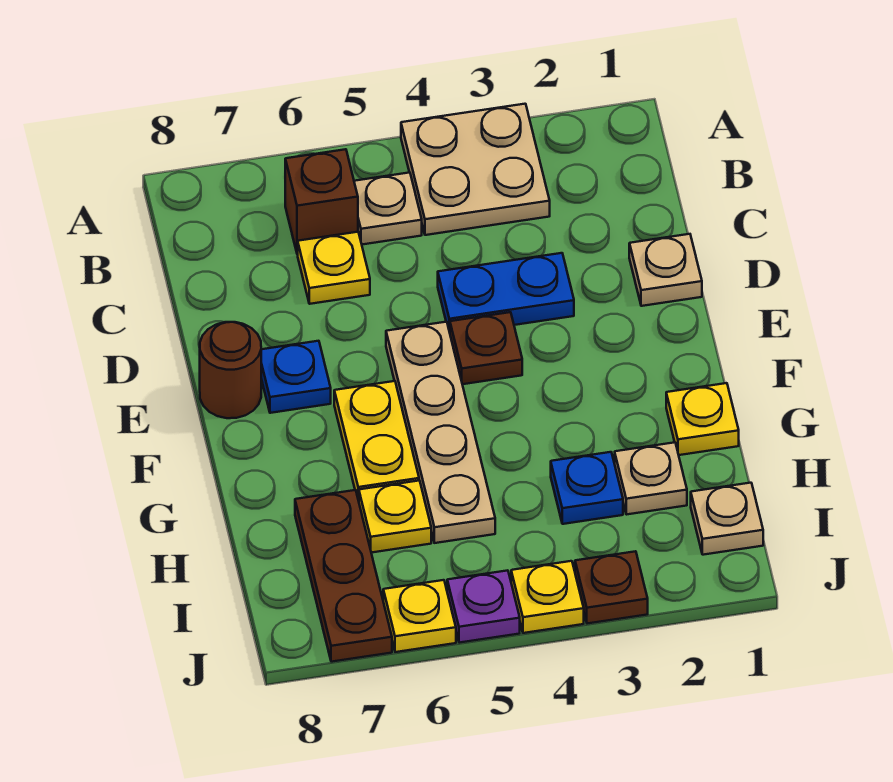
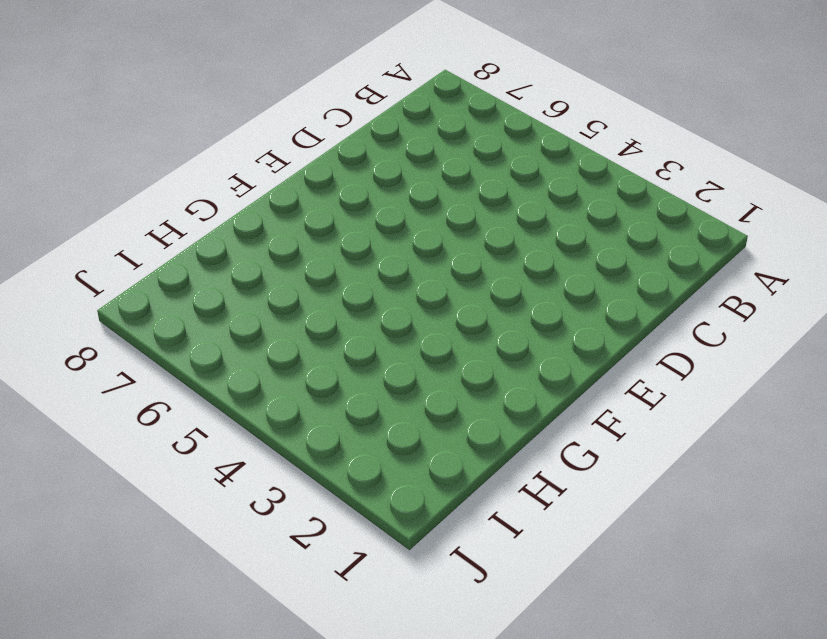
none -> tan plate A3:B4 level 1
none -> tan plate B5 level 1
none -> brown brick B6 level 1

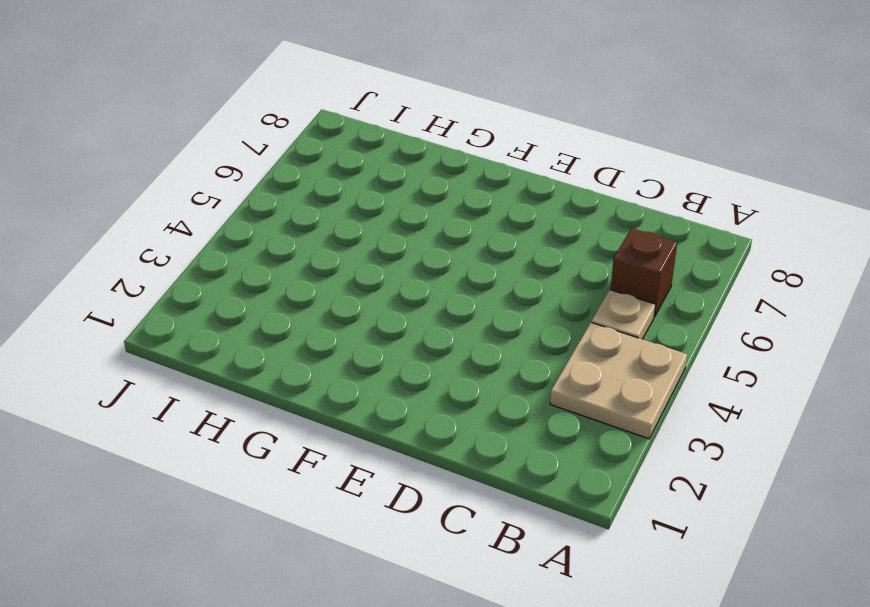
none -> yellow plate C6 level 1
none -> tan plate D1 level 1
none -> blue plate D3:D4 level 1

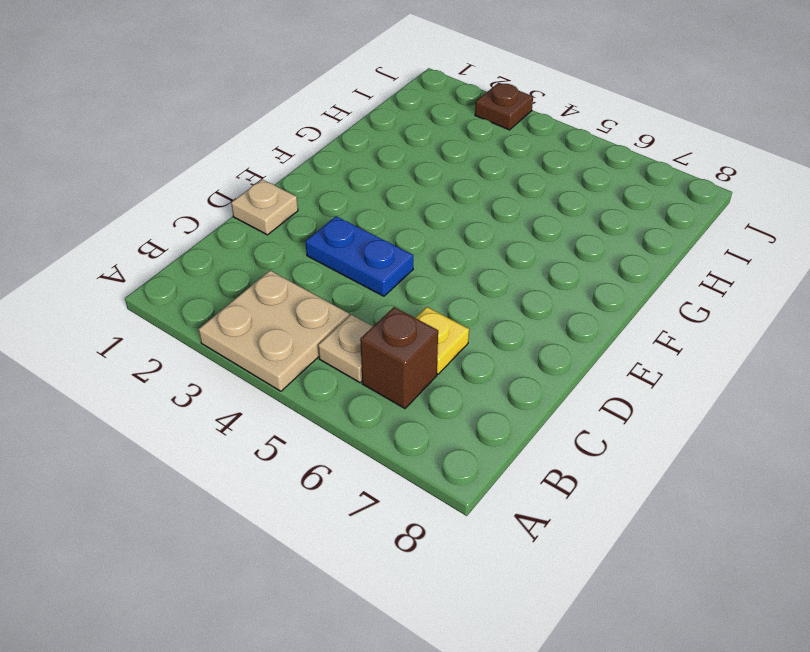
none -> brown plate E4 level 1
none -> tan plate E5:H5 level 1
none -> blue plate E7 level 1

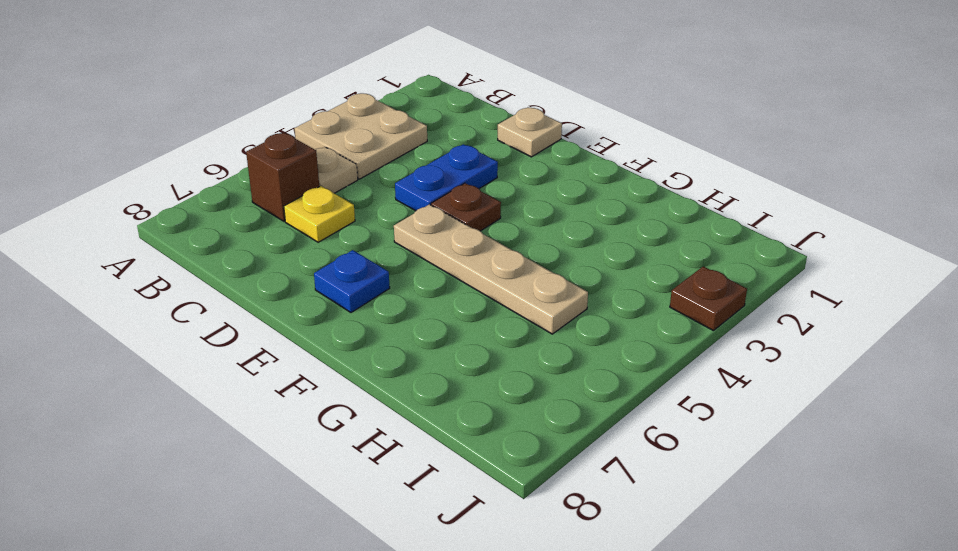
none -> brown round brick E8 level 1
none -> yellow plate F6:G6 level 1
none -> yellow plate G1 level 1

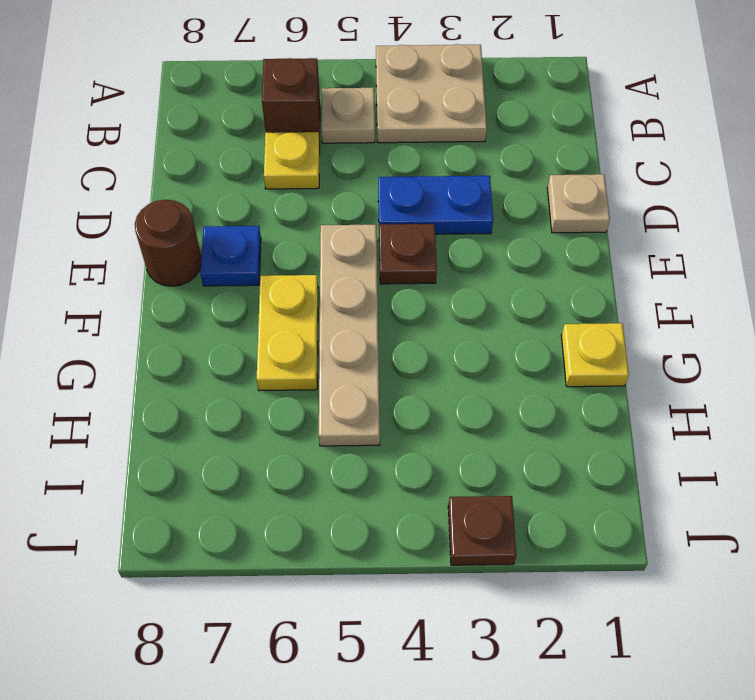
none -> tan plate H2 level 1
none -> blue plate H3 level 1
none -> yellow plate H6 level 1

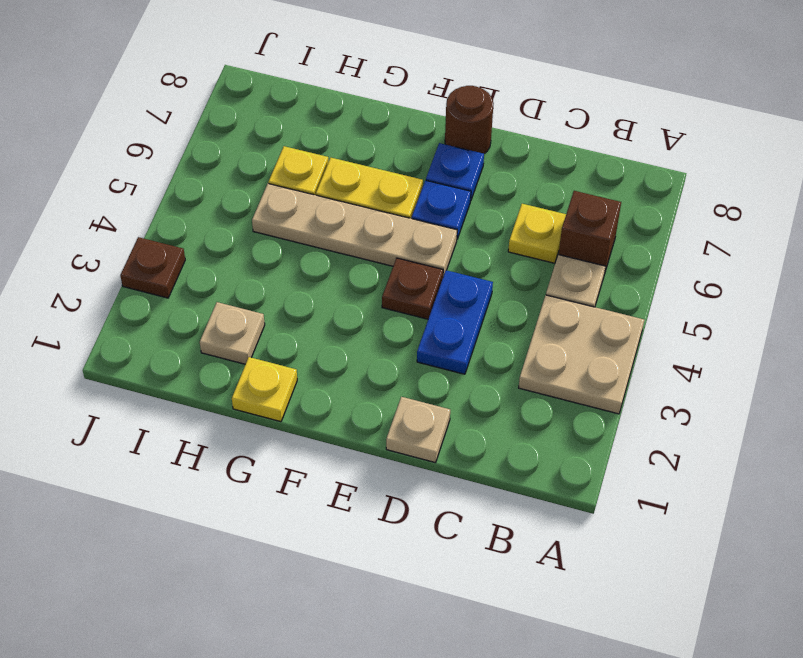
blue plate E6 level 1 -> blue plate H3 level 1
none -> brown plate H7:J7 level 1
none -> tan plate I1 level 1
none -> yellow plate J4 level 1

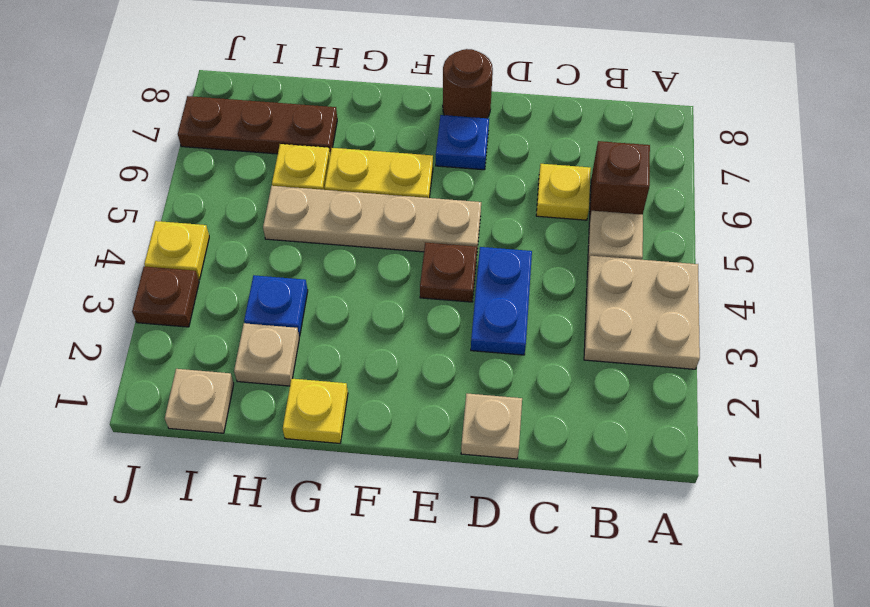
none -> purple plate J5 level 1
none -> yellow plate J6 level 1

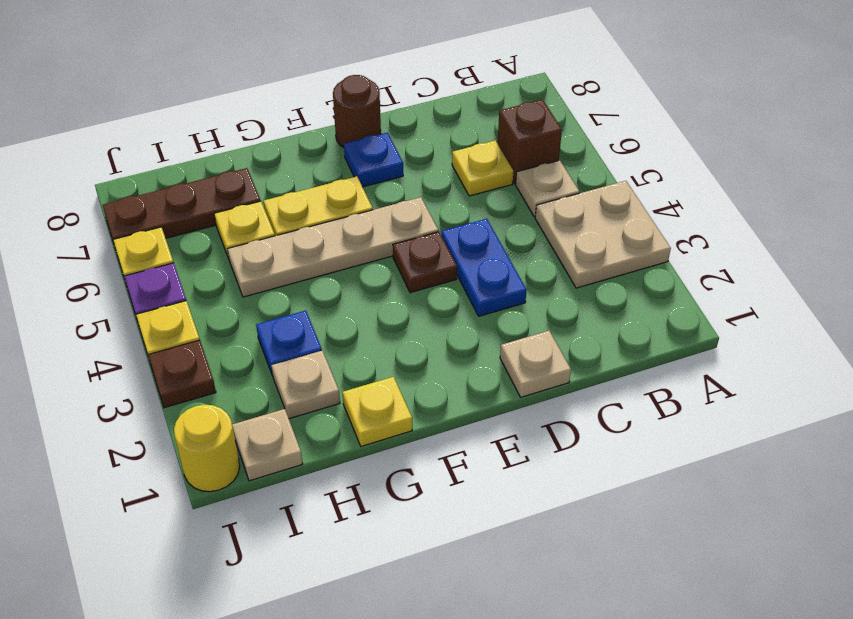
yellow round brick J1 level 1 -> none

